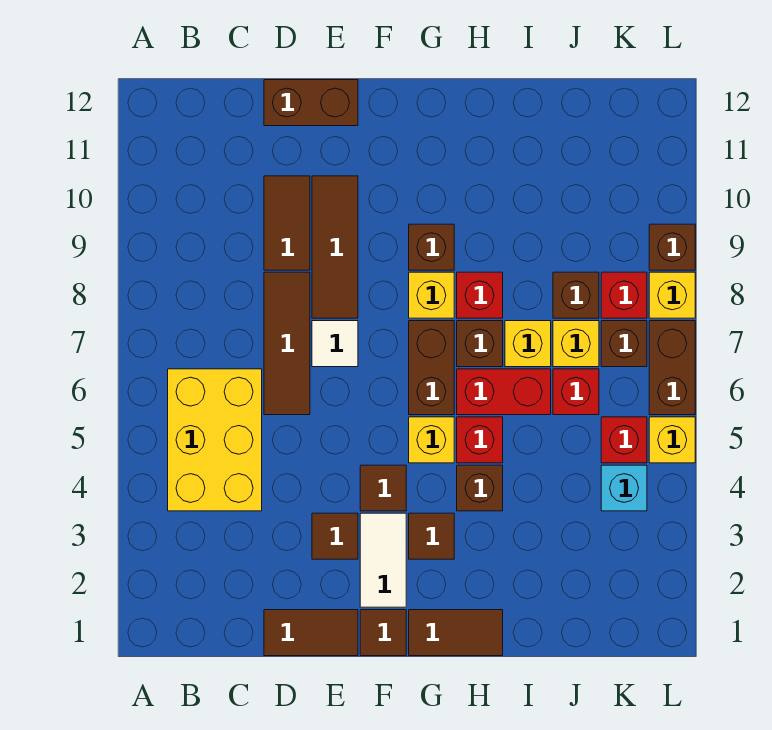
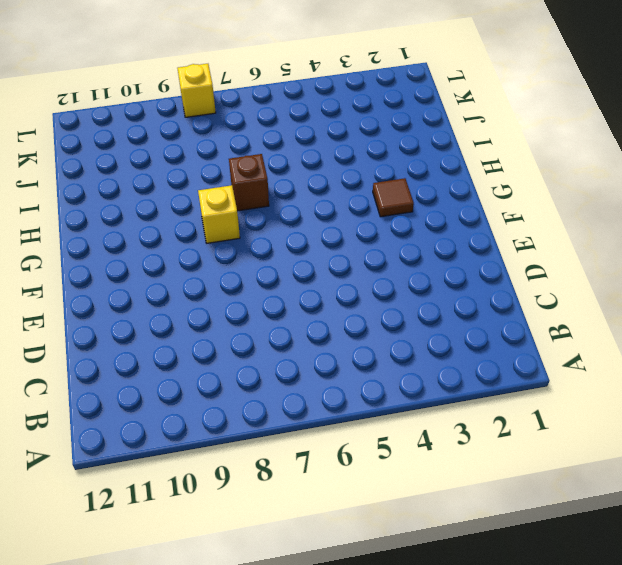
none -> yellow brick B4:C6 level 1
none -> brown tile D1:E1 level 1
none -> brown tile D6:D8 level 1
none -> brown tile D9:D10 level 1

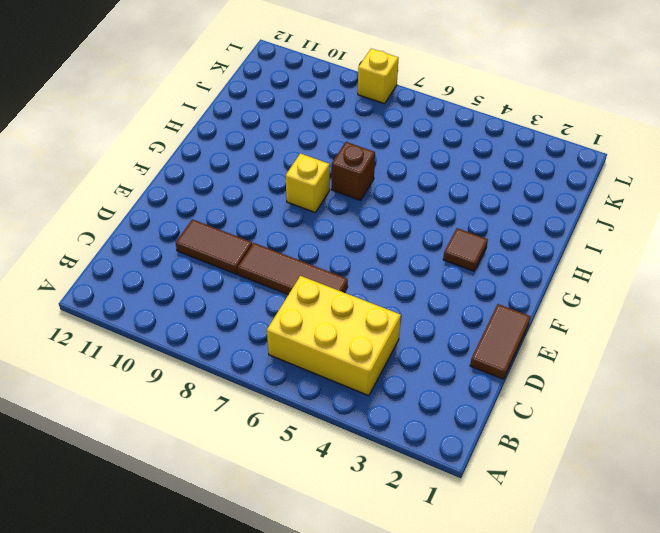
none -> brown brick D12:E12 level 1
none -> brown tile E3 level 1
none -> white tile E7 level 1
none -> brown tile E8:E10 level 1

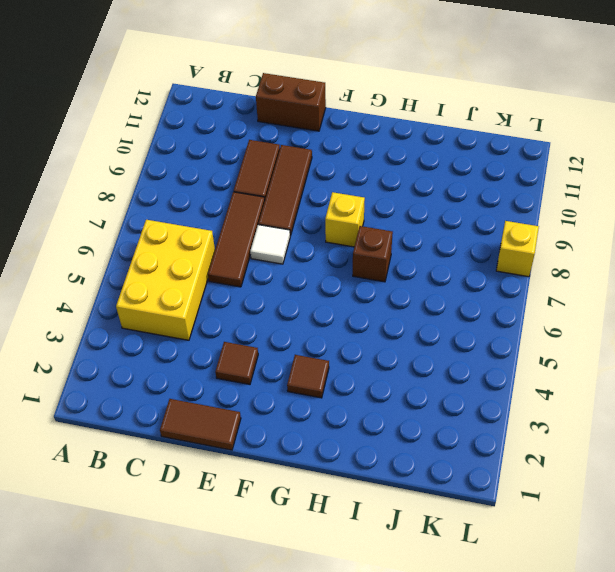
none -> brown tile F1 level 1
none -> white tile F2:F3 level 1
none -> brown tile F4 level 1
none -> brown tile G1:H1 level 1

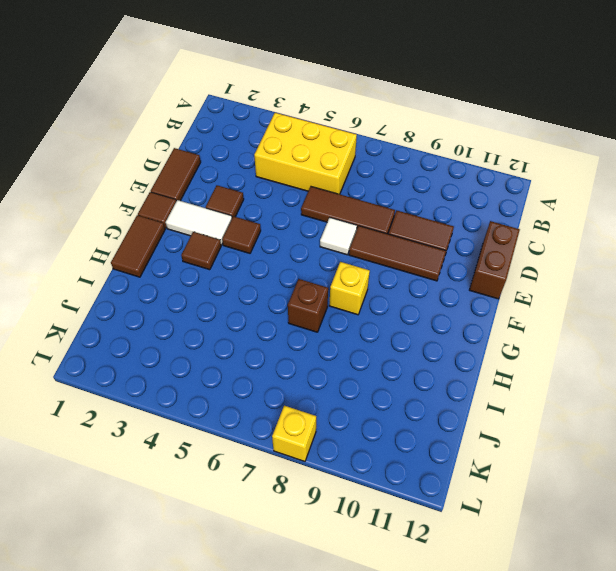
none -> yellow brick G5 level 1
none -> brown brick G6:G7 level 1
none -> brown brick G9 level 1
none -> brown brick H4 level 1

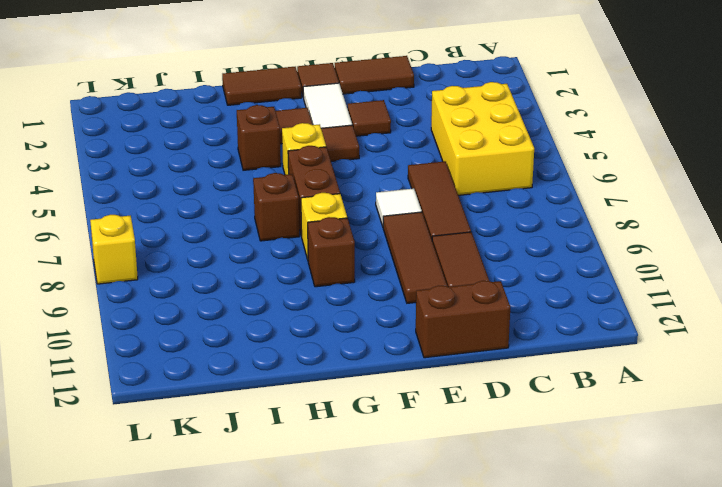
none -> red brick H5 level 1
none -> red brick H6:I6 level 1
none -> red brick H8 level 1
none -> yellow brick I7 level 1

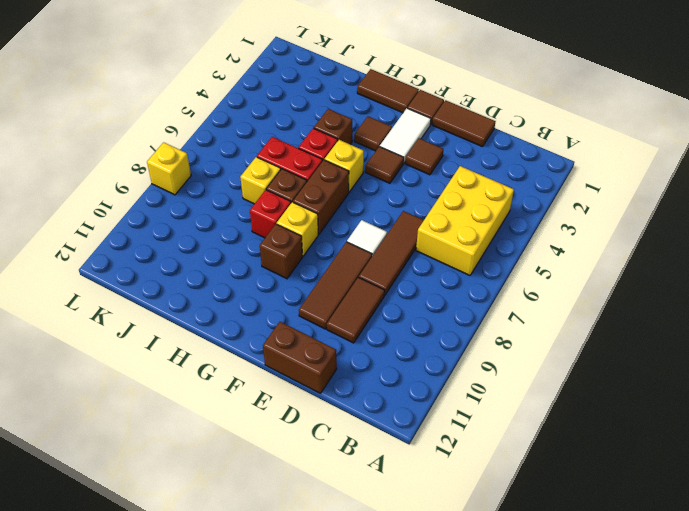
none -> red brick J6 level 1
none -> yellow brick J7 level 1
none -> brown brick J8 level 1
none -> cyan brick K4 level 1

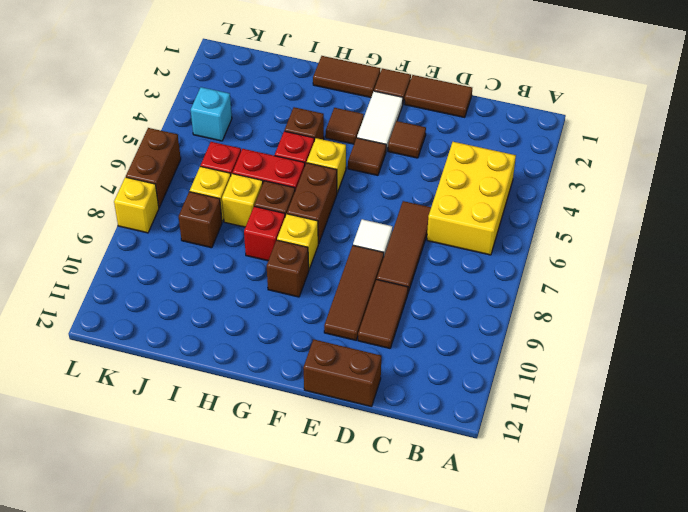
none -> red brick K5 level 1
none -> brown brick K7 level 1
none -> red brick K8 level 1
none -> yellow brick L5 level 1

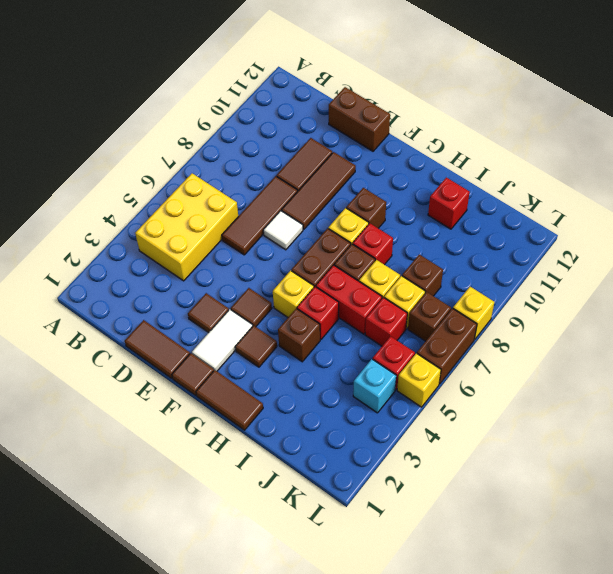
red brick I11 level 1 -> red brick K8 level 1
none -> brown brick L9 level 1

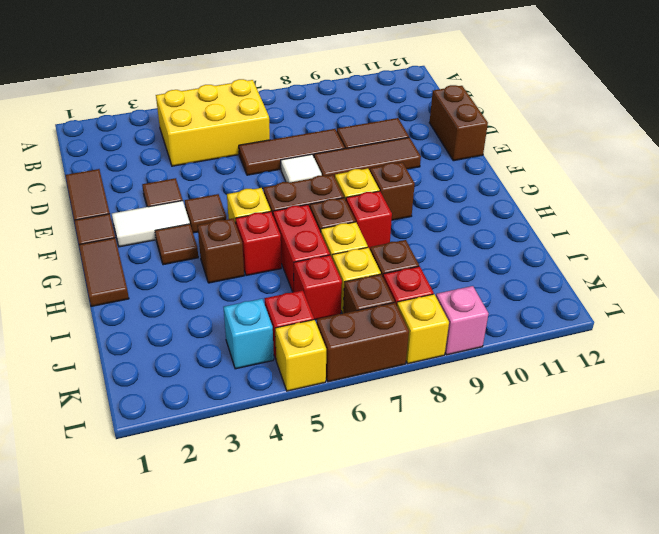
pink brick L9 level 1 -> brown brick L9 level 1

